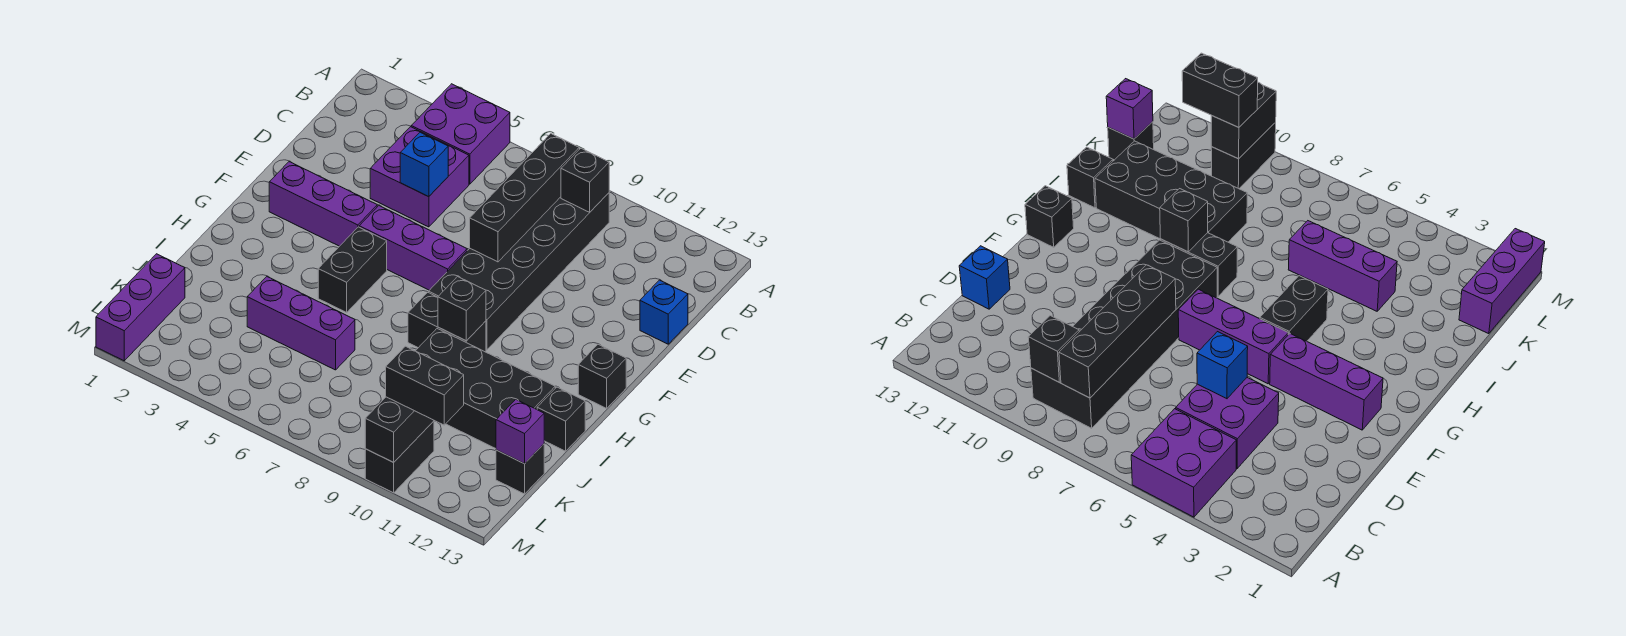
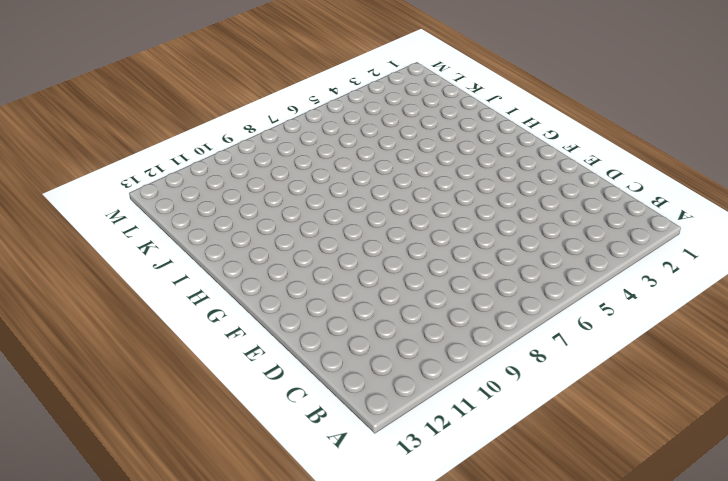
none -> purple brick A4:B5 level 1
none -> black brick B8:G9 level 1
none -> purple brick C4:D5 level 1

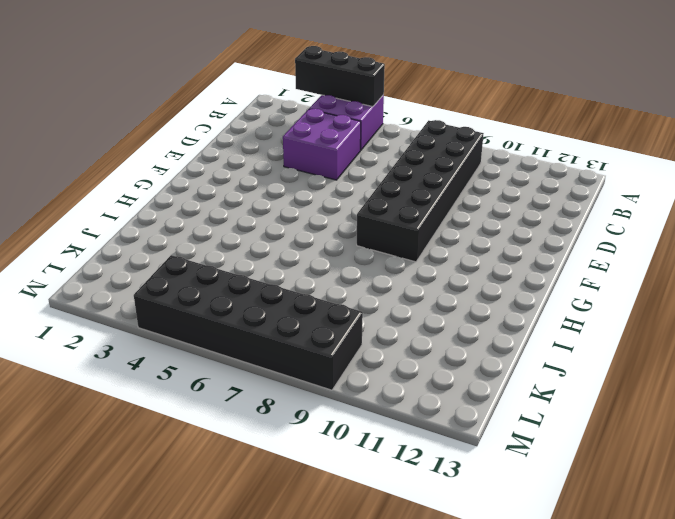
black brick A3:A5 level 2 -> none
black brick L4:M9 level 1 -> none
none -> blue brick D13 level 1
none -> purple brick F2:F4 level 1
none -> purple brick F5:F7 level 1

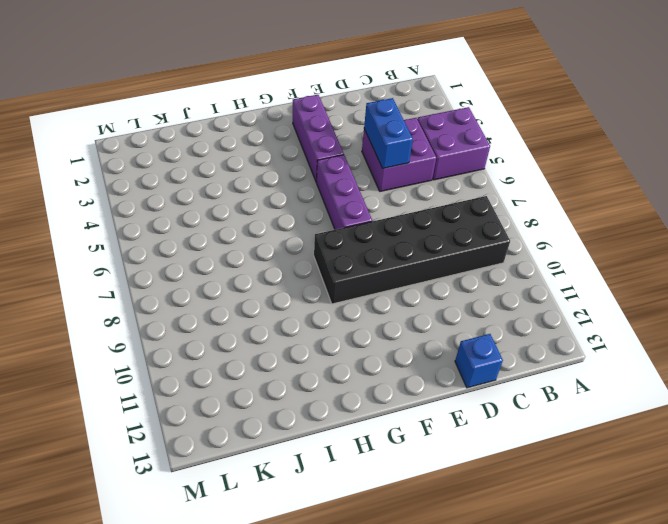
blue brick D4:D5 level 2 -> blue brick D5 level 2
none -> black brick G5:H5 level 1
none -> black brick G13 level 1
none -> black brick H8:H9 level 1

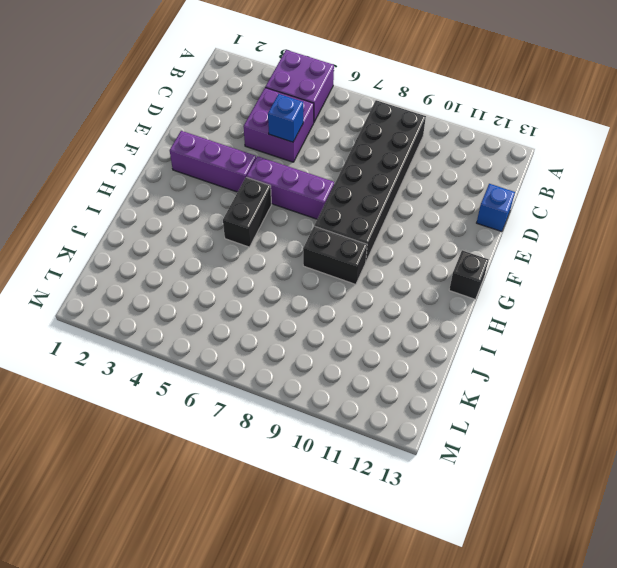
none -> black brick I9:J12 level 1
none -> black brick I13 level 1
none -> purple brick J4:J6 level 1

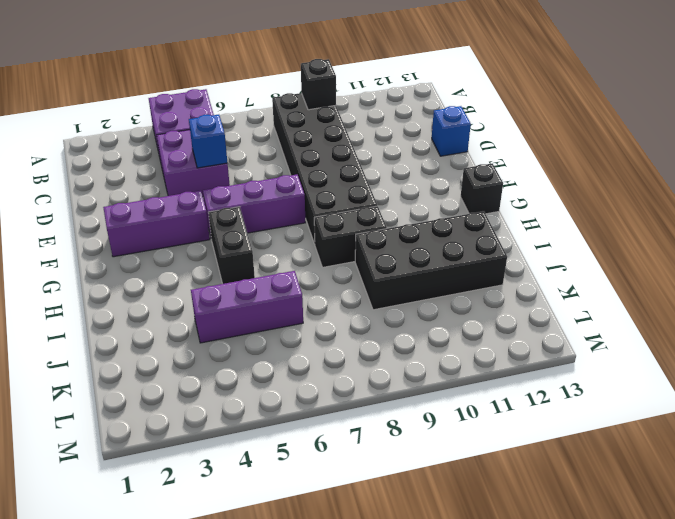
none -> black brick I13 level 1
none -> purple brick K1:M1 level 1
none -> black brick K13 level 1

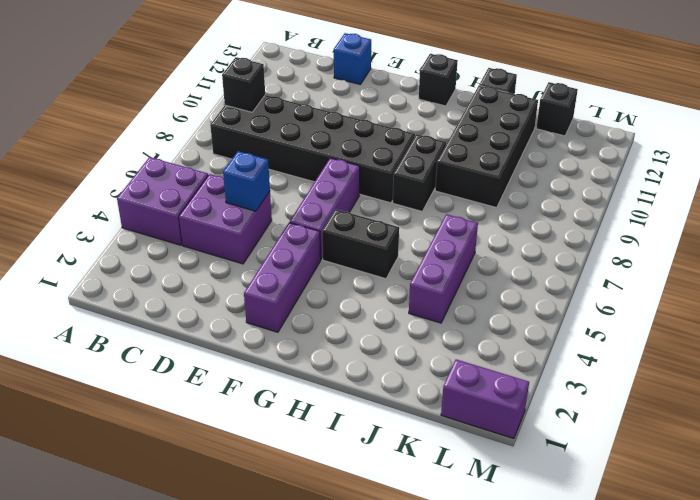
purple brick L1:M1 level 1 -> purple brick K1:M1 level 1
none -> black brick L10:M10 level 1
none -> black brick B8:E8 level 2
none -> black brick H9 level 2

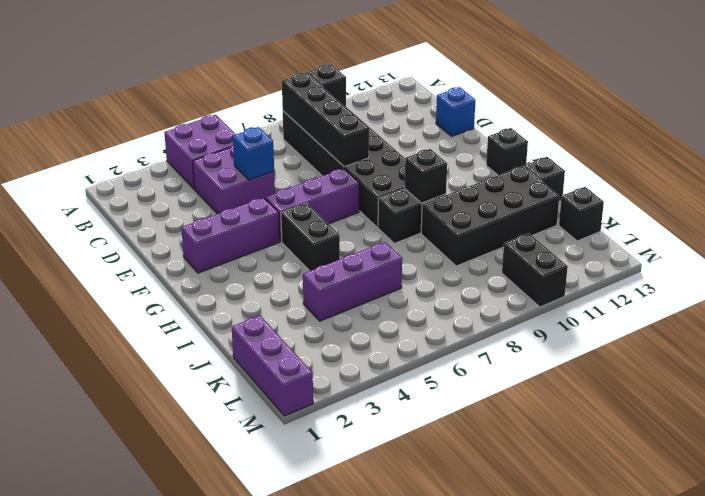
none -> purple brick K13 level 2
none -> black brick L10:M10 level 2
none -> black brick L10:L11 level 3

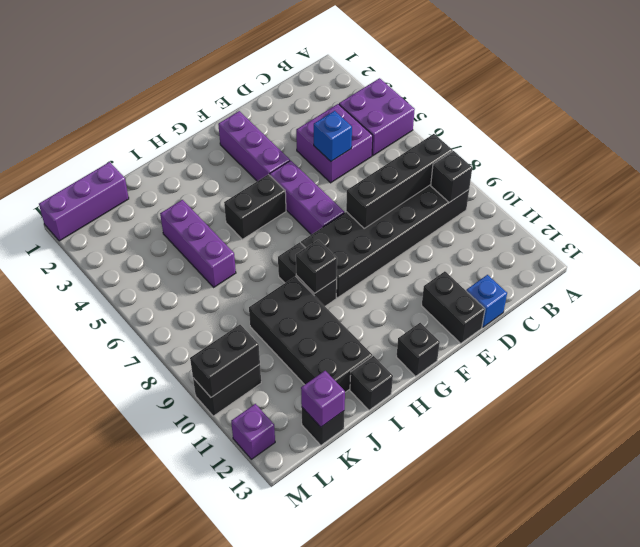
black brick E12:E13 level 1 -> black brick L10:L11 level 3
purple brick M12 level 1 -> none

